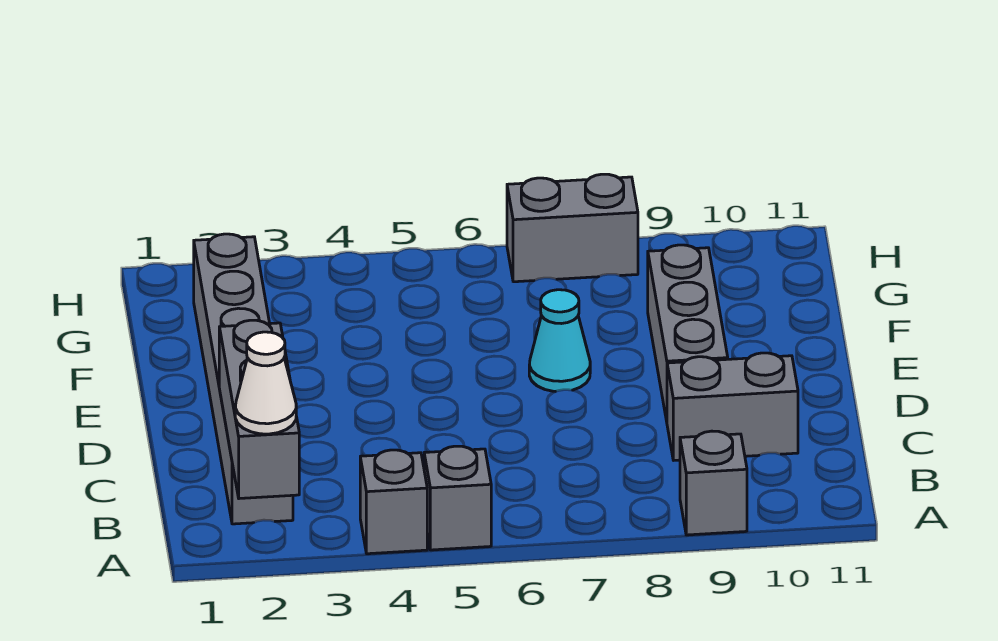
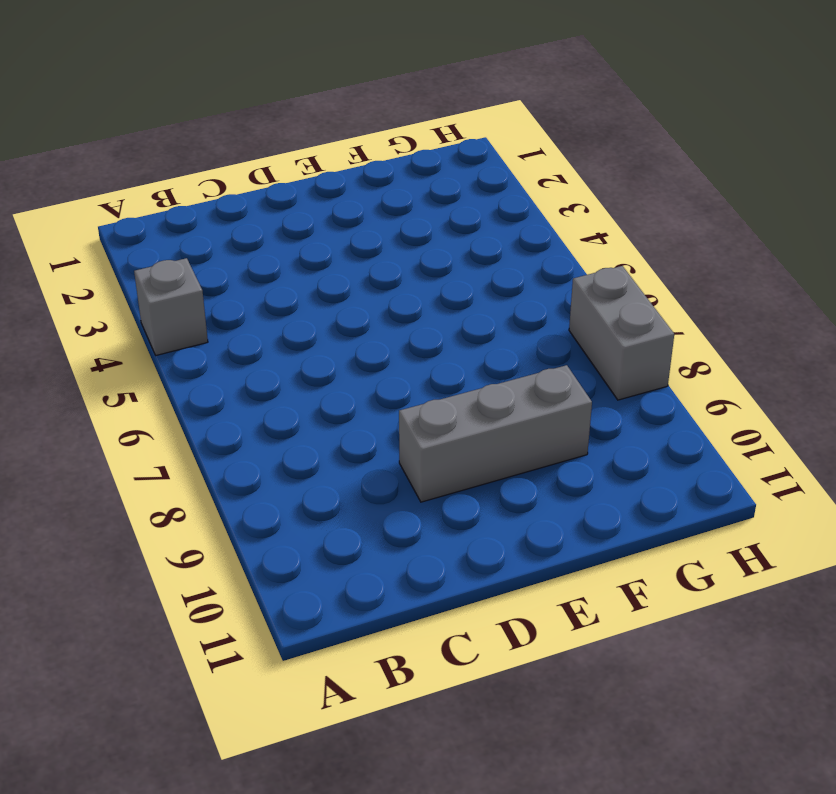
none -> grey brick A5 level 1
none -> grey brick A9 level 1

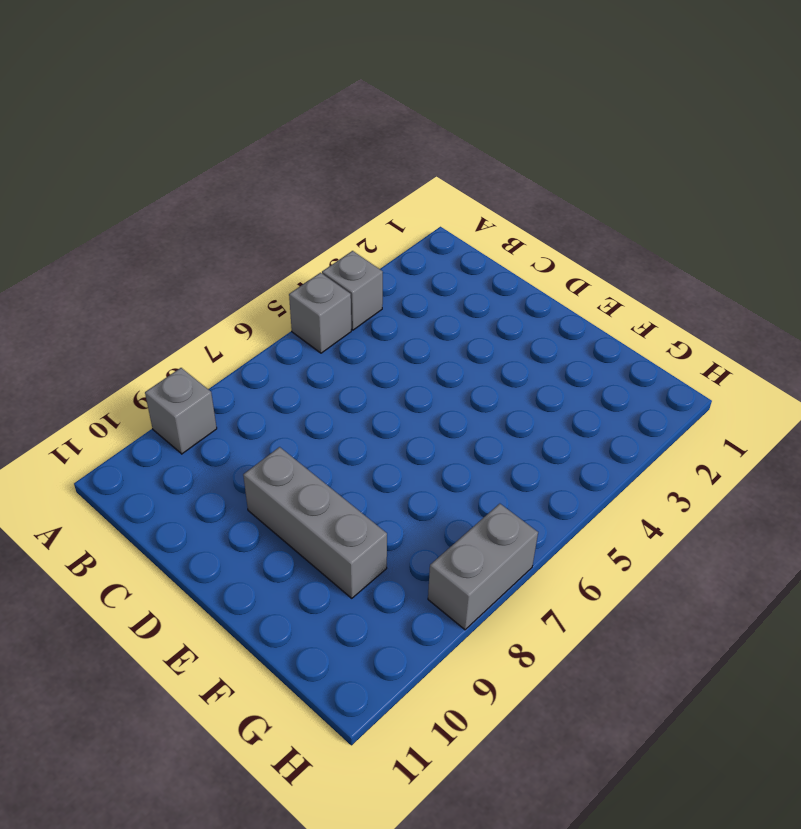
none -> grey brick B2:G2 level 1
none -> grey brick C9:C10 level 1

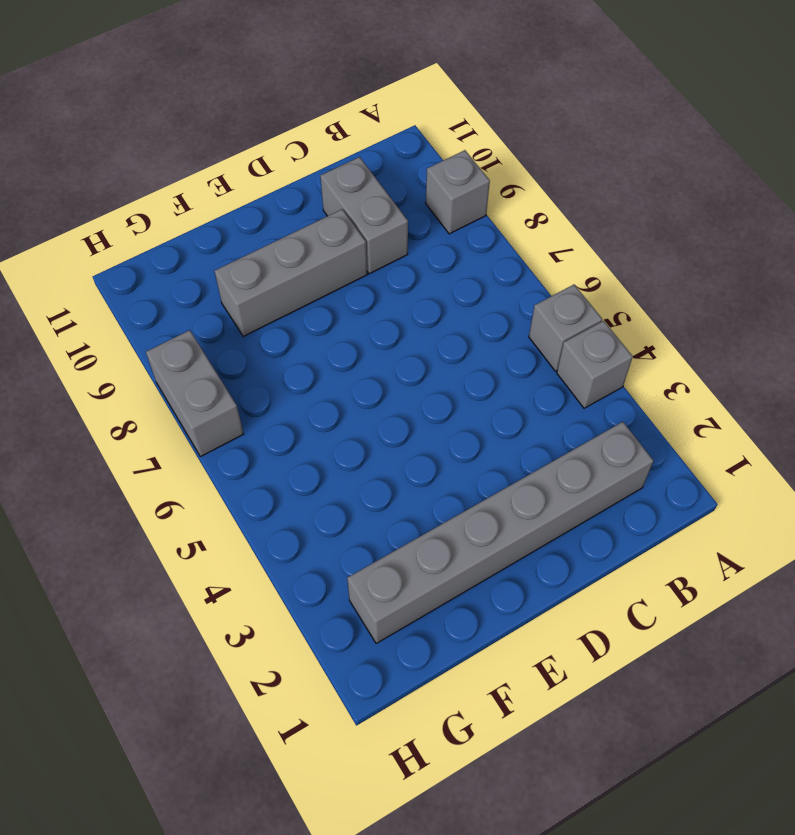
none -> cyan cone E7 level 1
none -> grey brick A2:C2 level 2

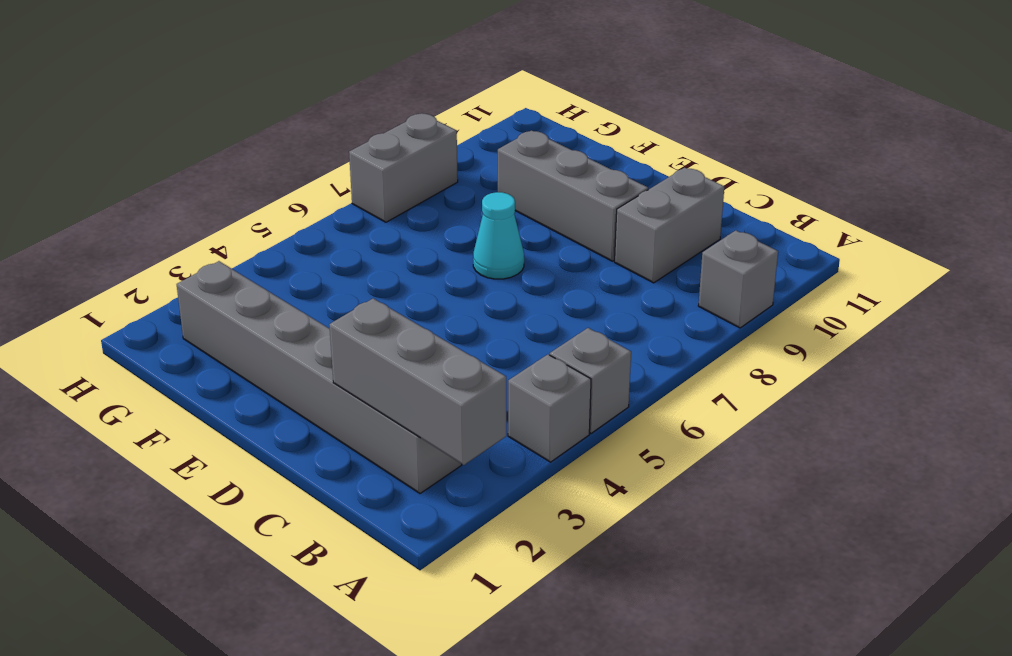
none -> white cone A2 level 3

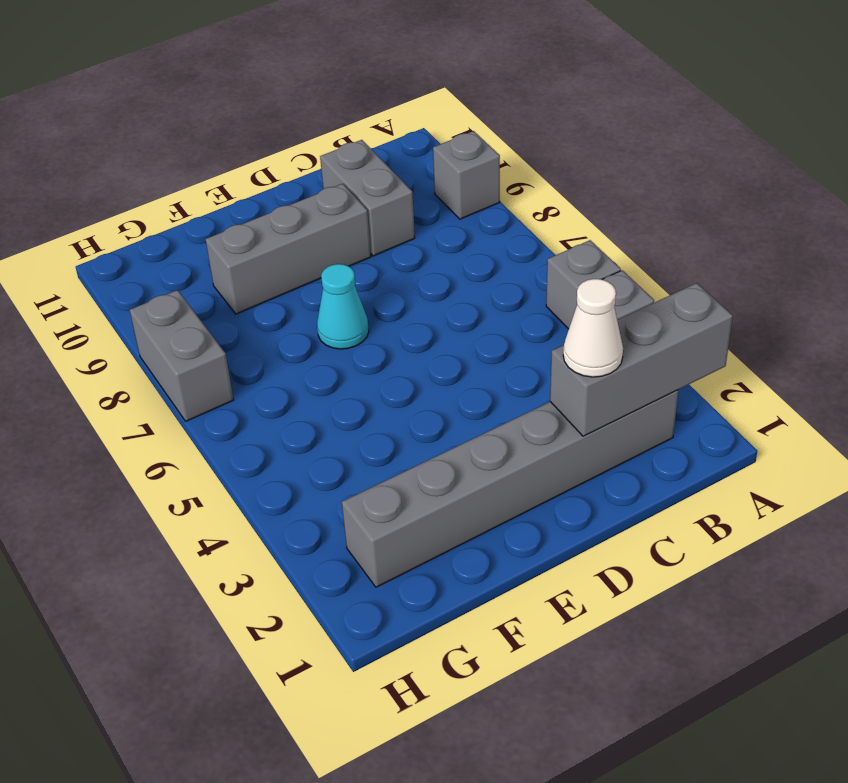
white cone C2 level 3 -> white cone A2 level 3

